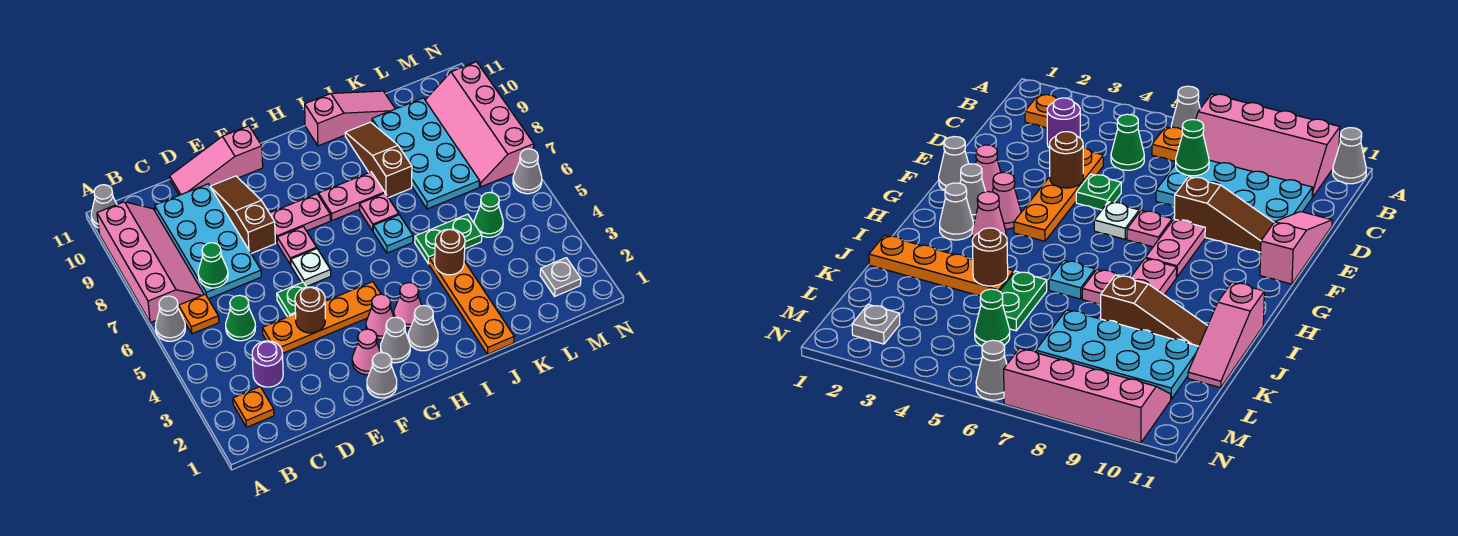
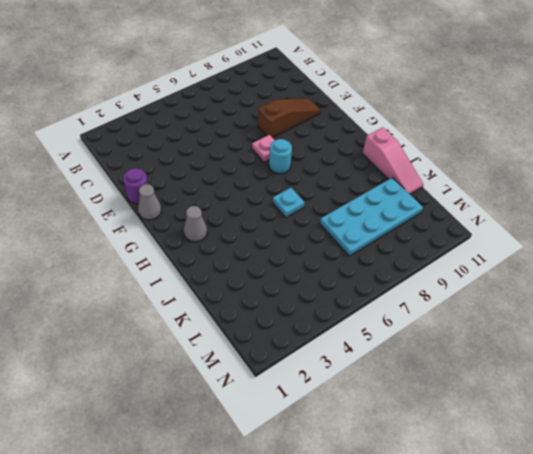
purple round brick E1 level 1 -> purple round brick C3 level 1
cyan round brick G7 level 1 -> none
none -> grey cone A6 level 1
none -> pink slope A7:B10 level 1 top A
none -> grey cone A11 level 1
none -> orange plate B2 level 1

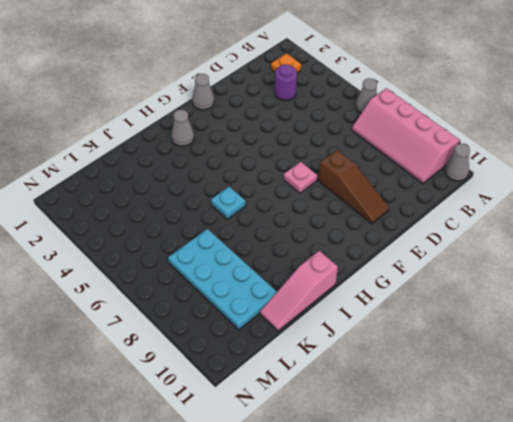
none -> orange plate B6 level 1
none -> green cone C5 level 1
none -> cyan plate C7:D10 level 1
none -> orange plate D4:G4 level 1

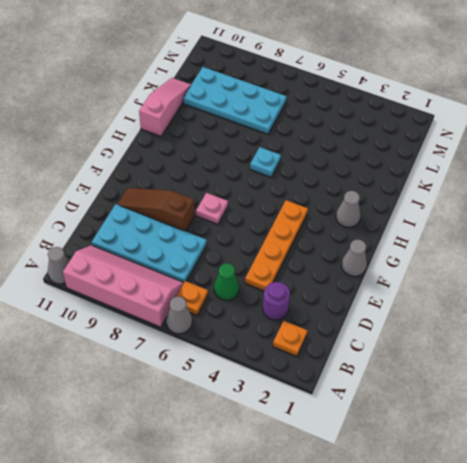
none -> pink slope D11:F11 level 1 top F
none -> green plate E5 level 1
none -> pink cone F2 level 1
none -> white plate F6 level 1

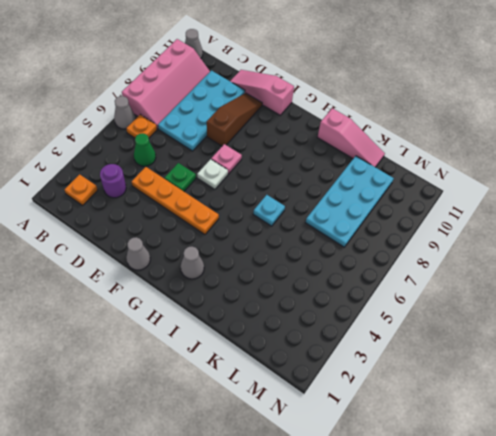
none -> pink cone F2 level 1
none -> pink plate F8:G8 level 1
none -> grey cone G2 level 1
none -> pink cone G3 level 1

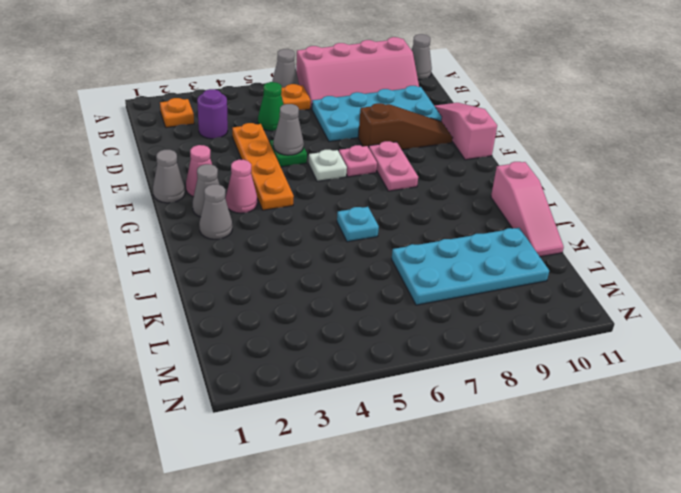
grey cone E5 level 2 -> grey cone N6 level 1
none -> pink cone H3 level 1
none -> pink plate H8:I8 level 1
none -> pink plate I7 level 1
none -> orange plate J1:J4 level 1

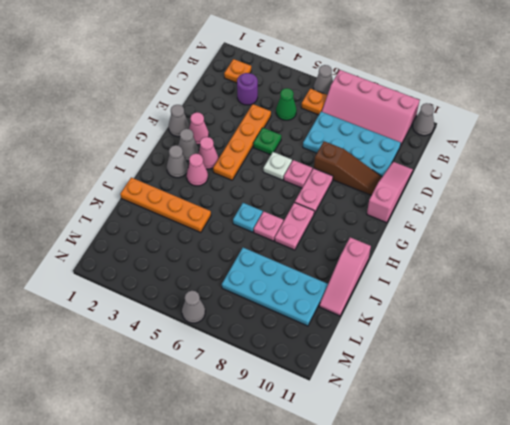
none -> green plate J5:K5 level 1
none -> brown slope J8:J10 level 1 top 8
none -> green cone L5 level 1
none -> grey plate M2 level 1

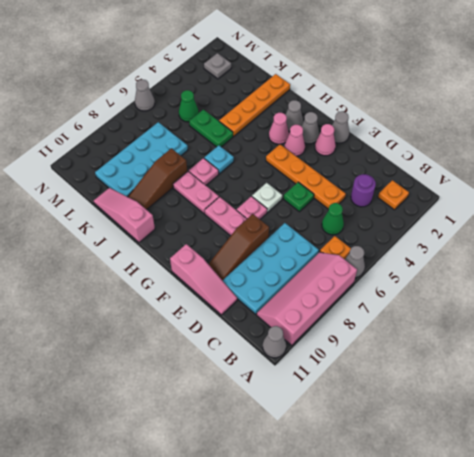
none -> pink slope M7:N10 level 1 top N
none -> green cone C7 level 2
none -> brown round brick E4 level 2
none -> brown round brick J4 level 2

